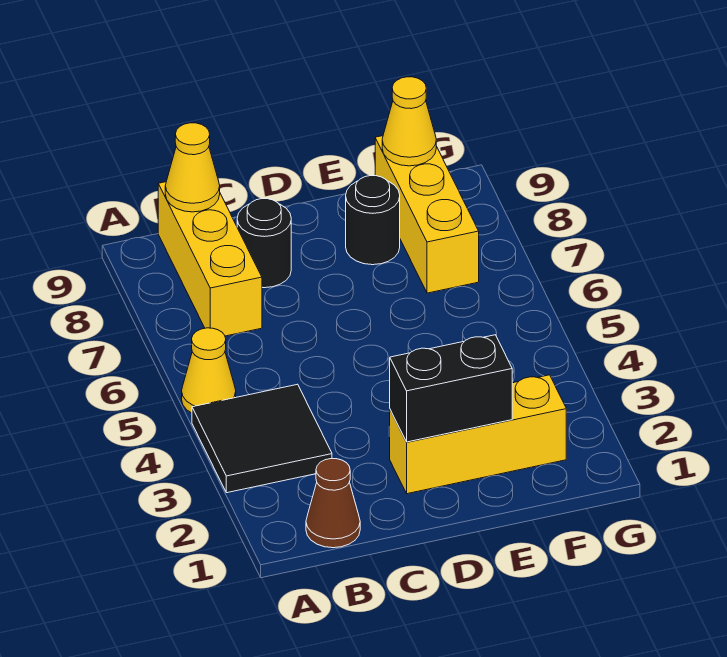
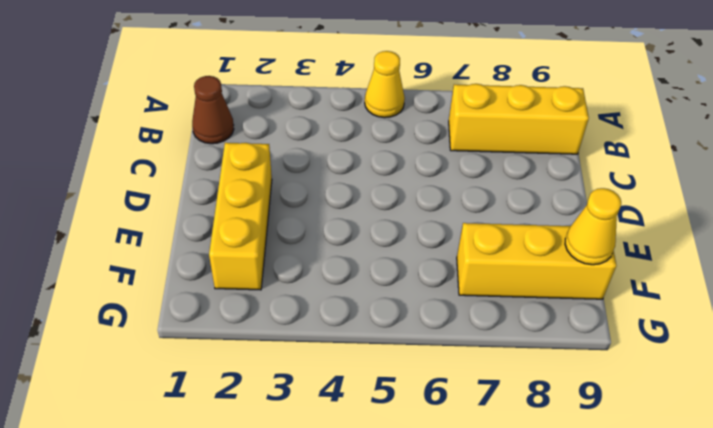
none -> black tile A3:B4 level 1
none -> black round brick C8 level 1

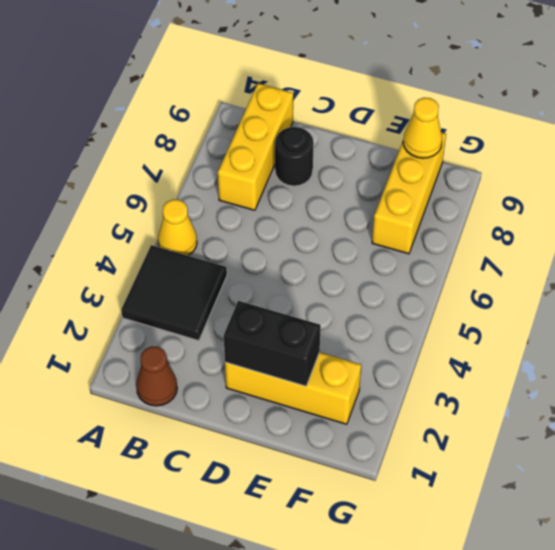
none -> black round brick E8 level 1
none -> yellow cone B9 level 2

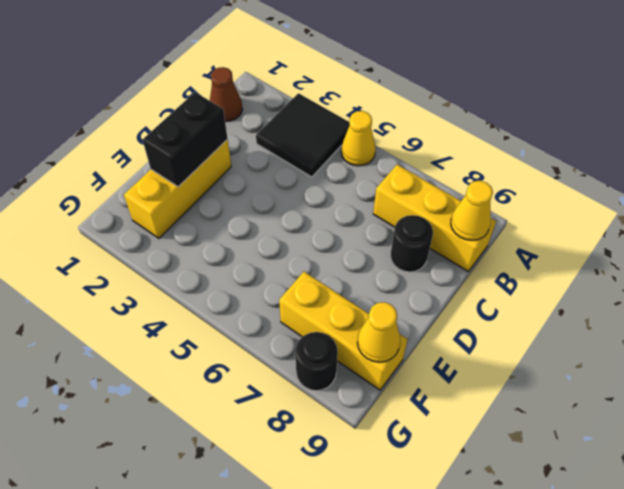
black round brick G8 level 1 -> black round brick E8 level 1

